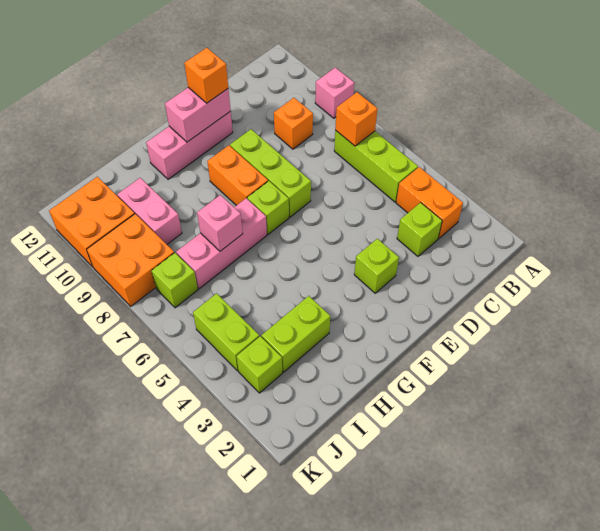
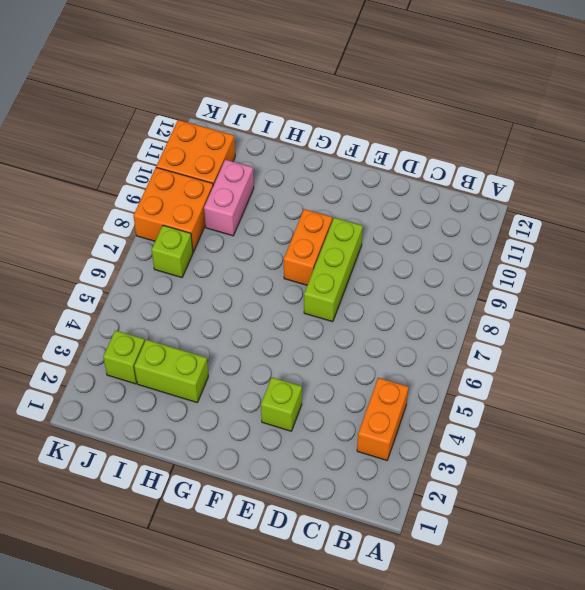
none -> pink brick A9 level 1
none -> lime brick B5:B7 level 1
none -> lime brick C3 level 1

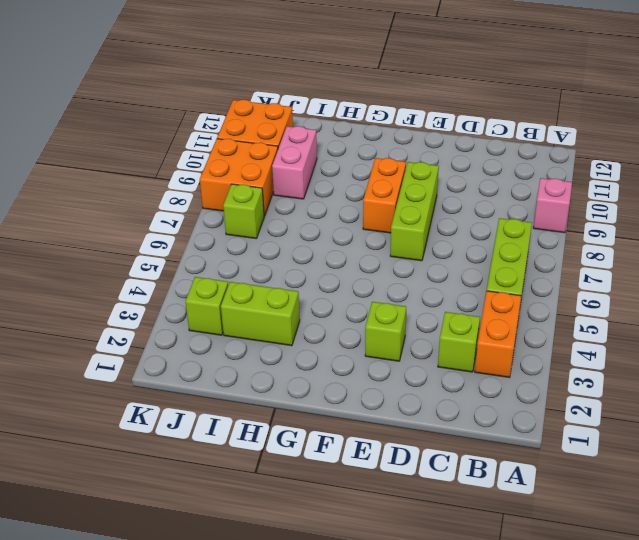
none -> orange brick C9 level 1
none -> pink brick E11:G11 level 1
none -> lime brick F7 level 1

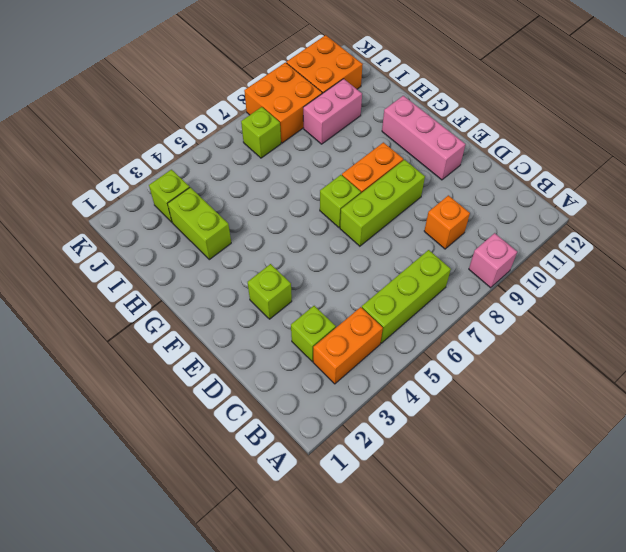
none -> pink brick G7:I7 level 1
none -> lime brick J4:J5 level 1
none -> orange brick B7 level 2

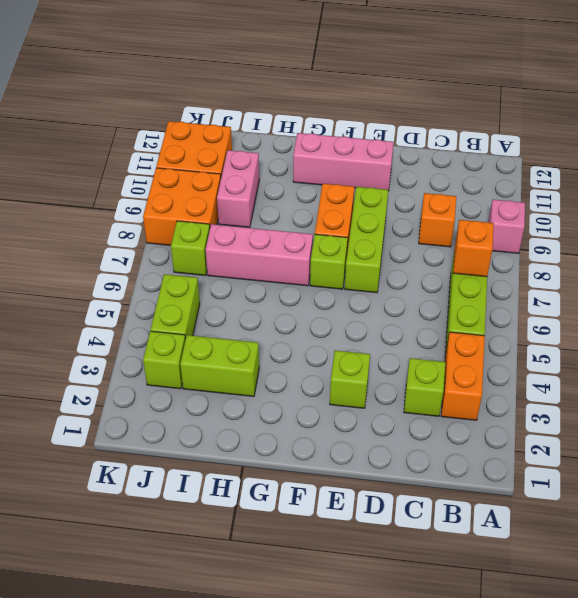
none -> pink brick E11:F11 level 2
none -> pink brick H7 level 2
none -> orange brick E11 level 3

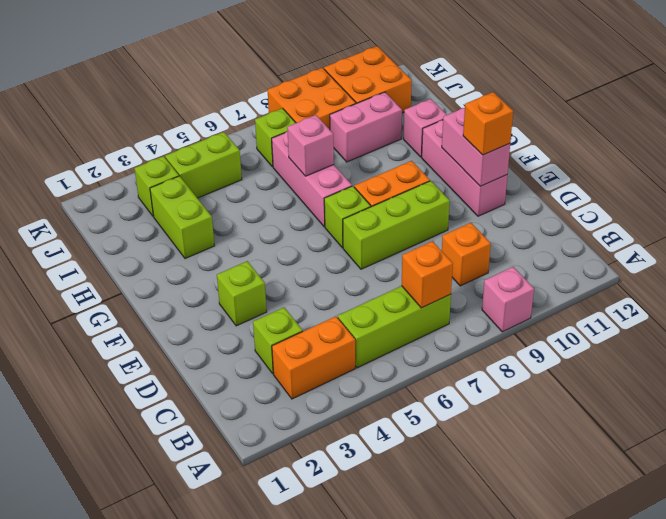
pink brick H11 level 1 -> none

